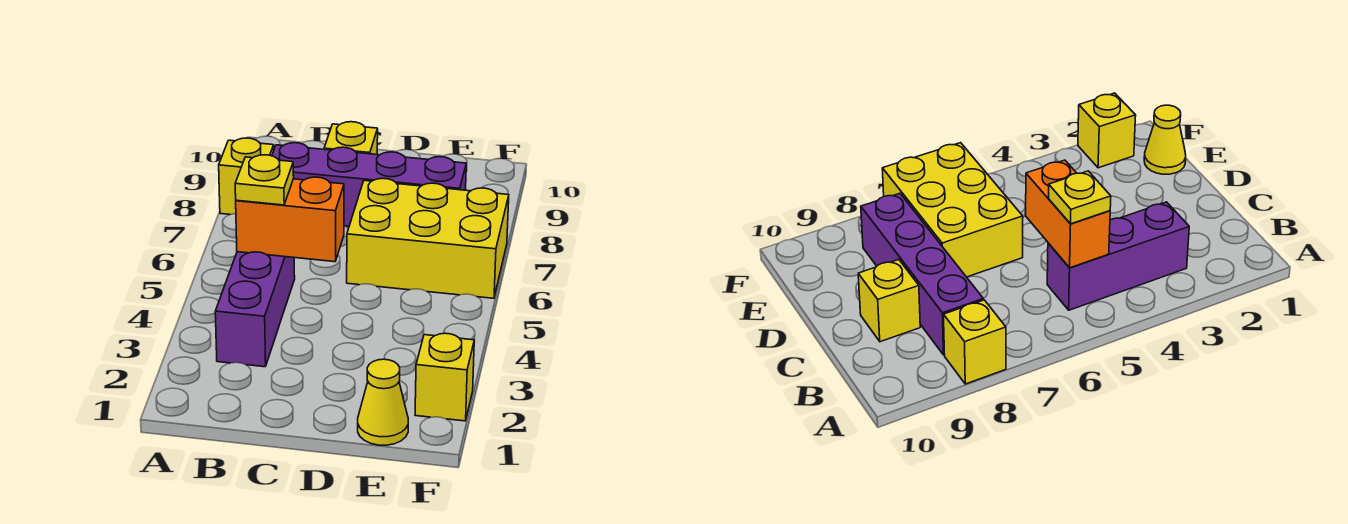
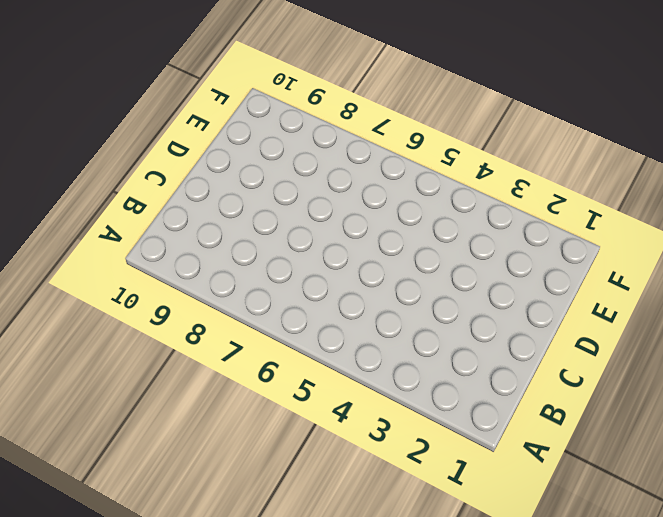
none -> yellow brick A8 level 1
none -> purple brick B3:B5 level 1

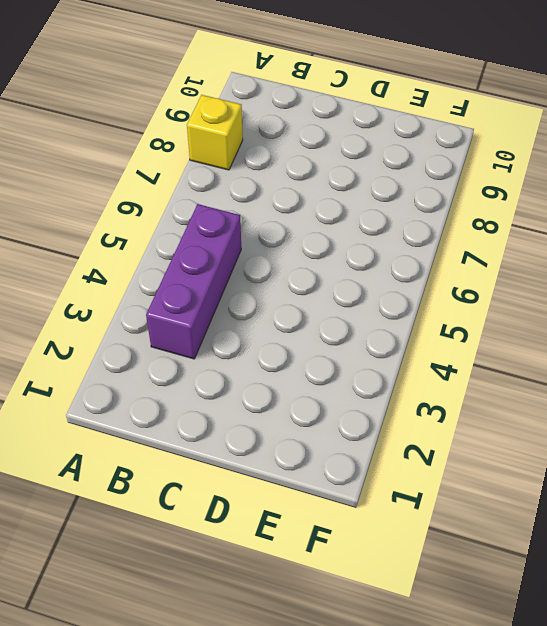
none -> purple brick B8:E8 level 1
none -> yellow brick C9 level 1

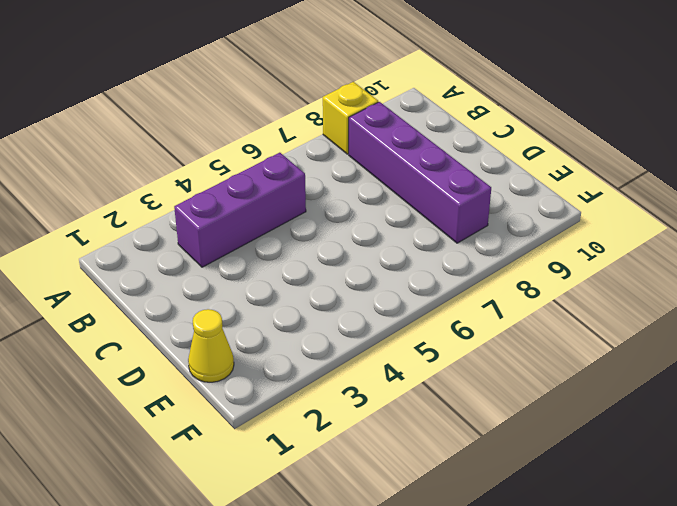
none -> yellow brick C9 level 1
none -> yellow brick D6:F7 level 1

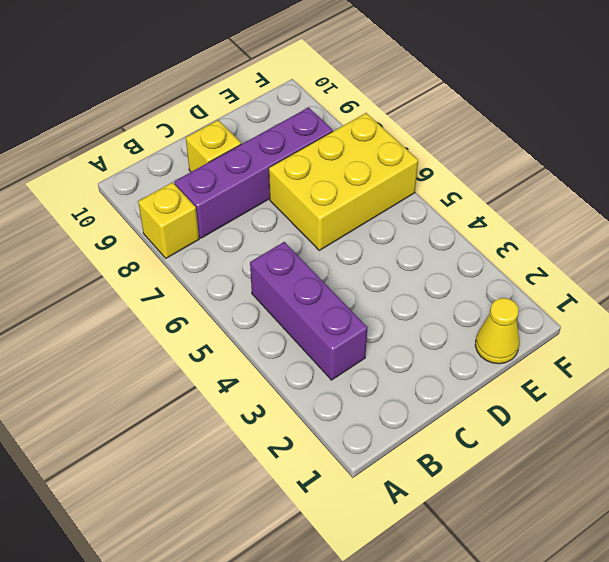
none -> yellow brick F2 level 1
none -> orange brick B5:C5 level 2

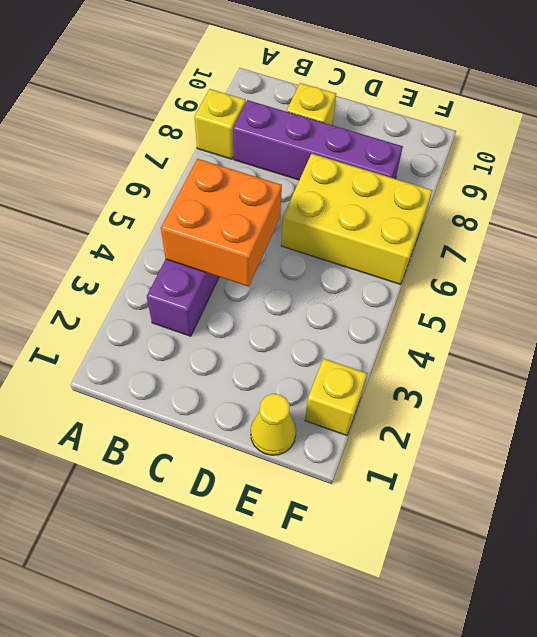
orange brick B4:C5 level 2 -> orange brick B5:C5 level 2
none -> yellow plate B5 level 3

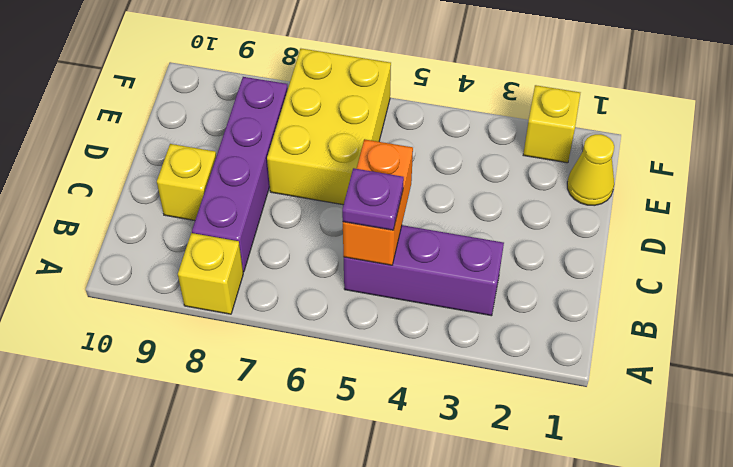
purple plate B5 level 3 -> yellow plate B5 level 3

